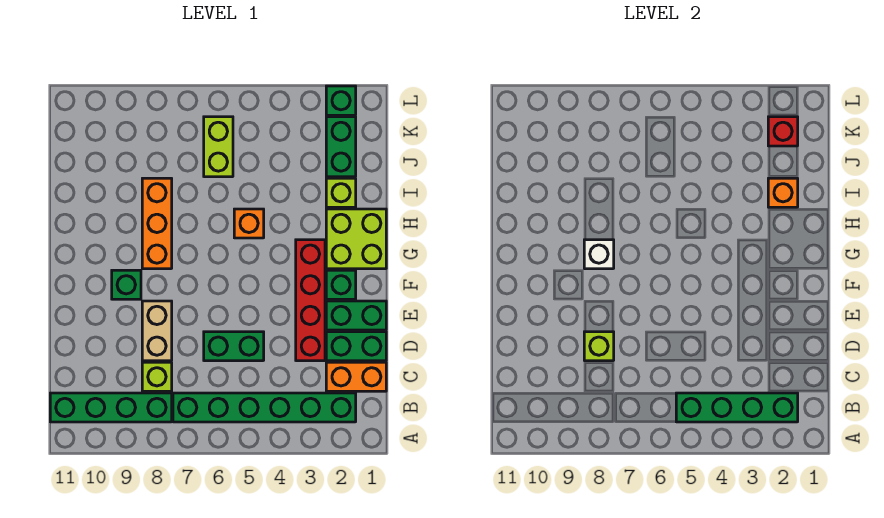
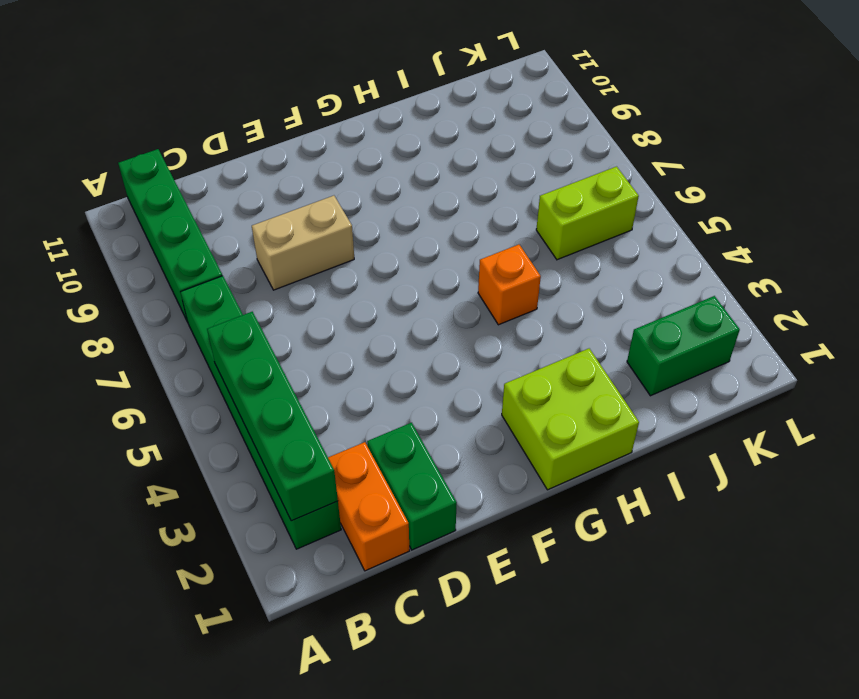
none -> lime brick C8 level 1
none -> red brick D3:G3 level 1
none -> green brick D5:D6 level 1

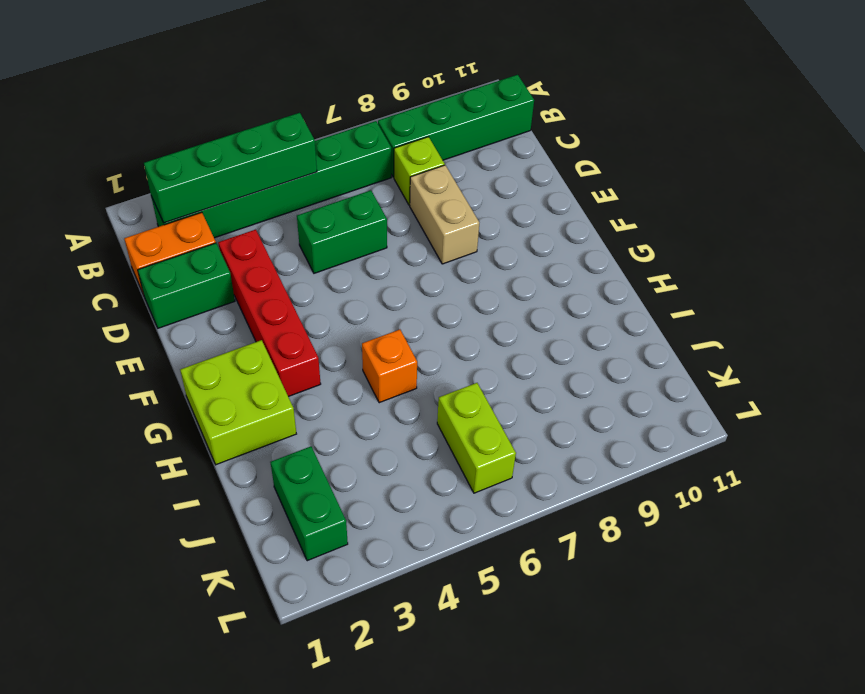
none -> green brick E1:E2 level 1
none -> green brick F2 level 1
none -> green brick F9 level 1

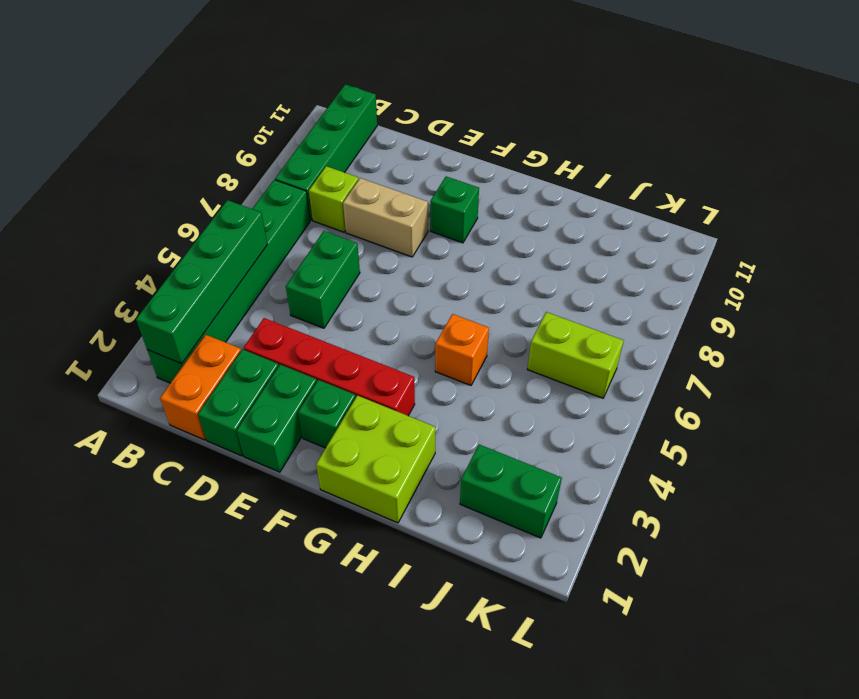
none -> orange brick G8:I8 level 1
none -> lime brick I2 level 1
none -> green brick L2 level 1

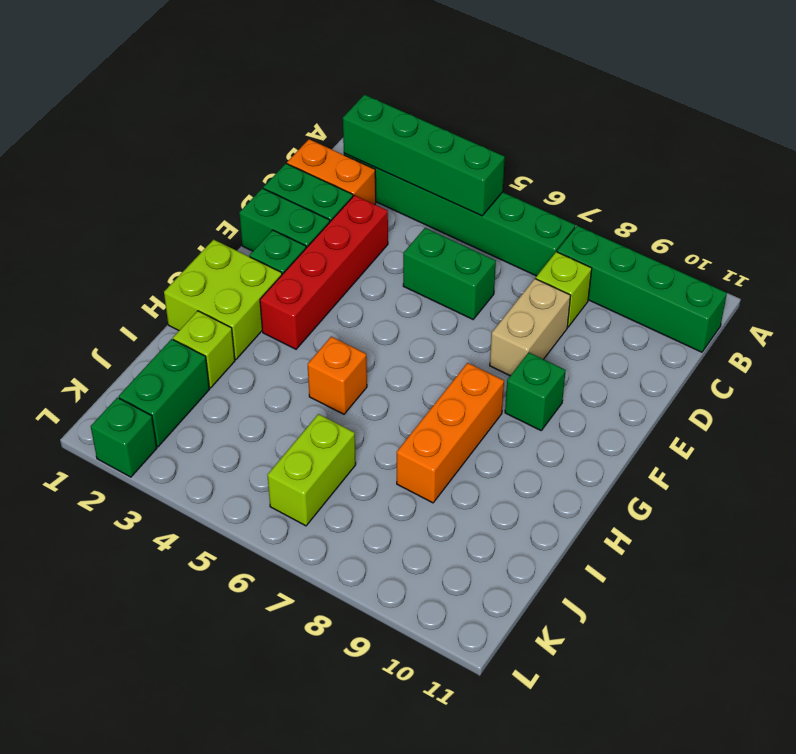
none -> lime brick D8 level 2
none -> white brick G8 level 2
none -> orange brick I2 level 2

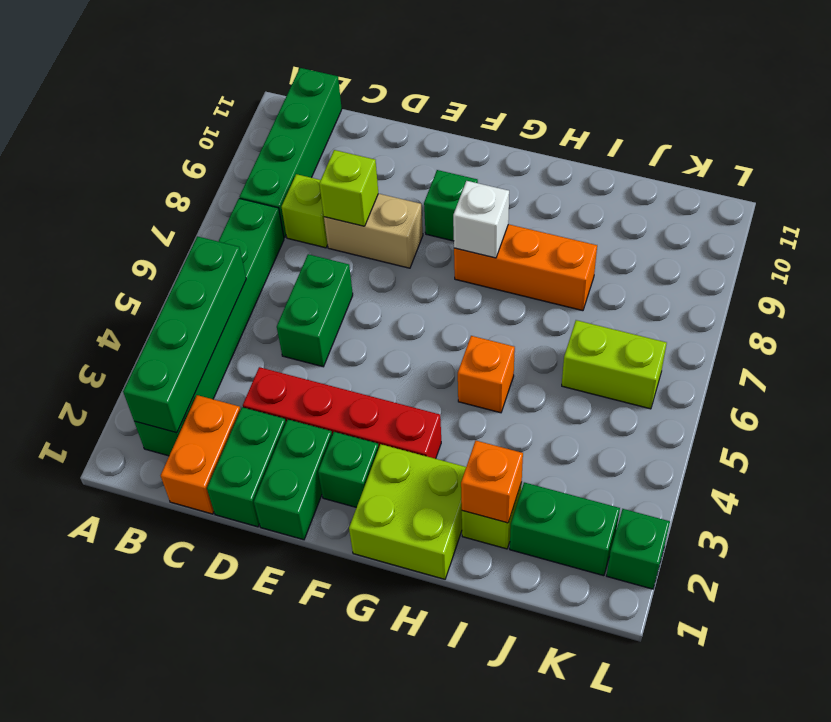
none -> red brick K2 level 2

